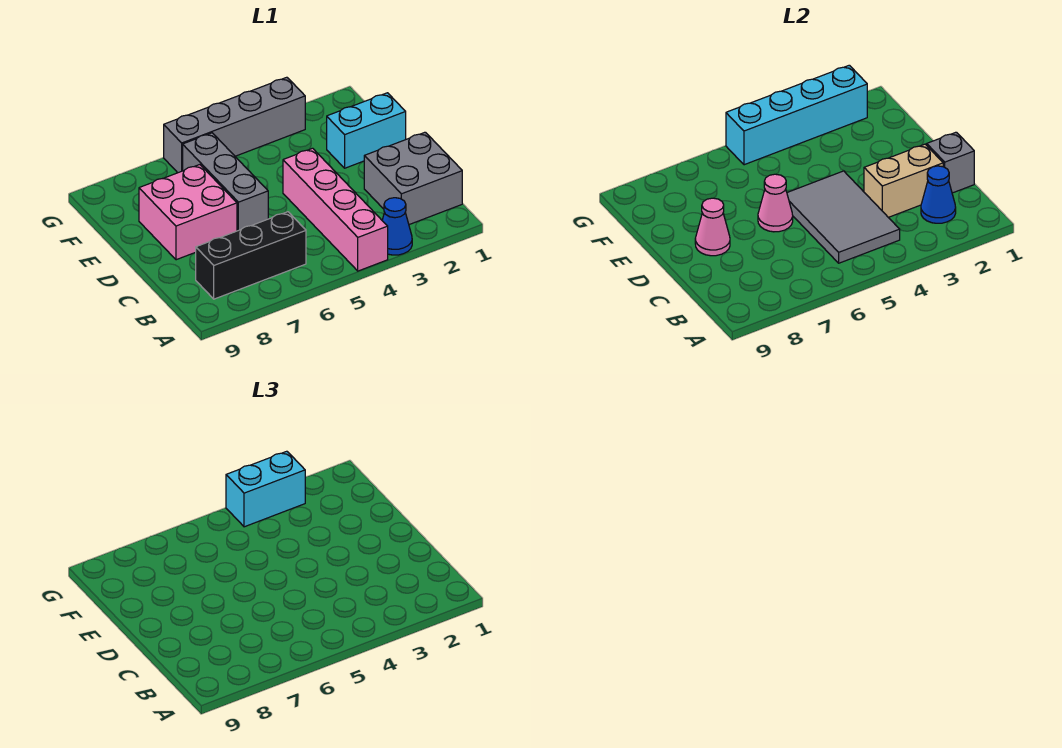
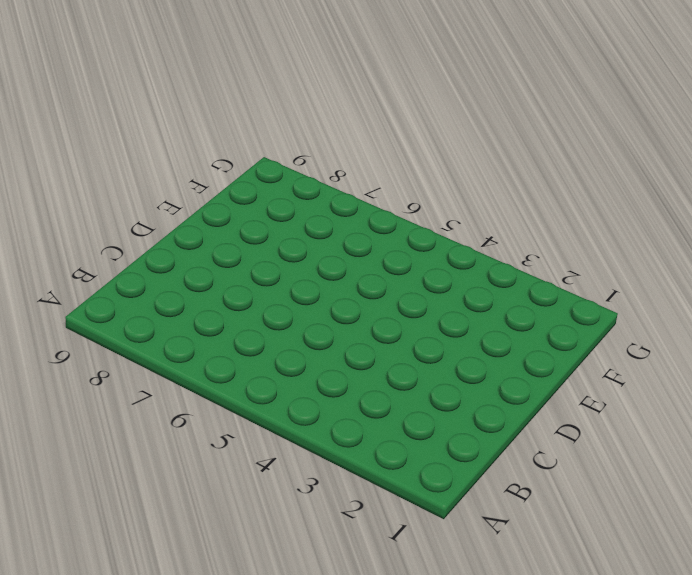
none -> blue cone A3 level 1
none -> pink brick A4:D4 level 1
none -> grey brick B1:C2 level 1

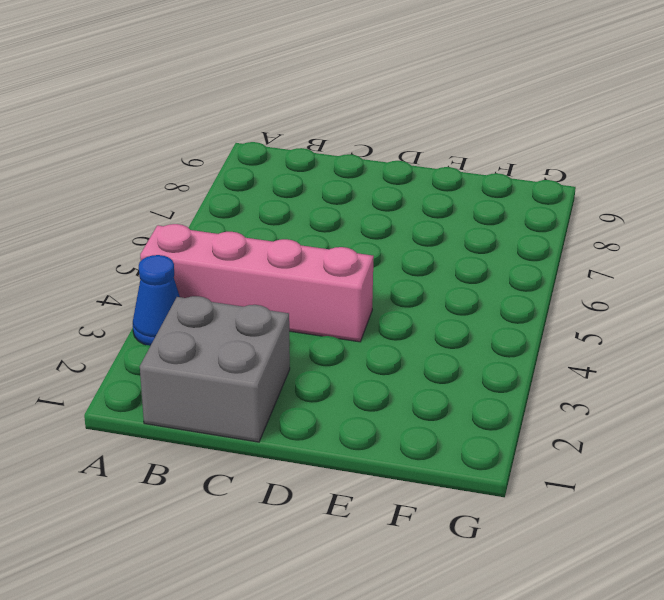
none -> black brick B6:B8 level 1
none -> grey brick D6:F6 level 1
none -> pink brick D7:E8 level 1

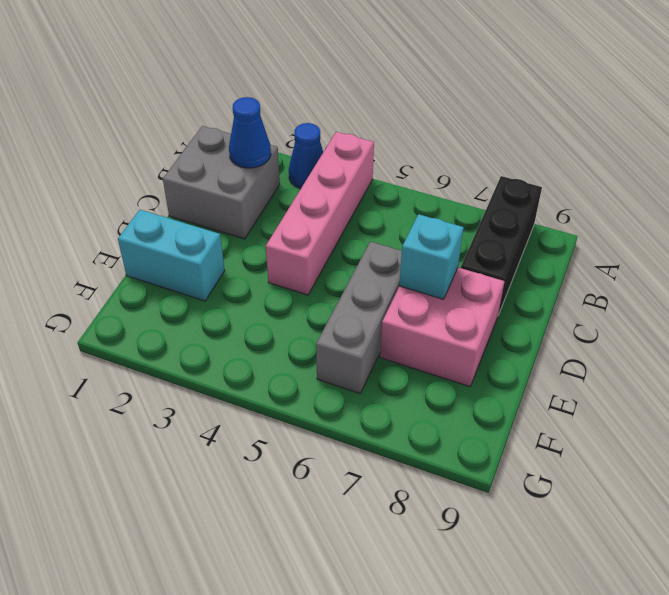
black brick A8:C8 level 1 -> black brick B6:B8 level 1
cyan brick D7 level 2 -> none
none -> grey brick G3:G6 level 1
none -> grey tile B4:D5 level 2
none -> grey brick C1 level 2

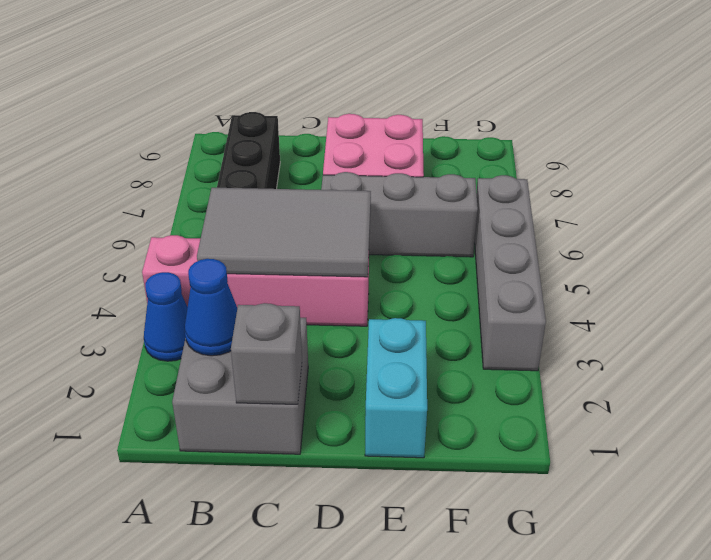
none -> tan brick C2:C3 level 2
none -> pink cone D6 level 2
none -> pink cone D8 level 2

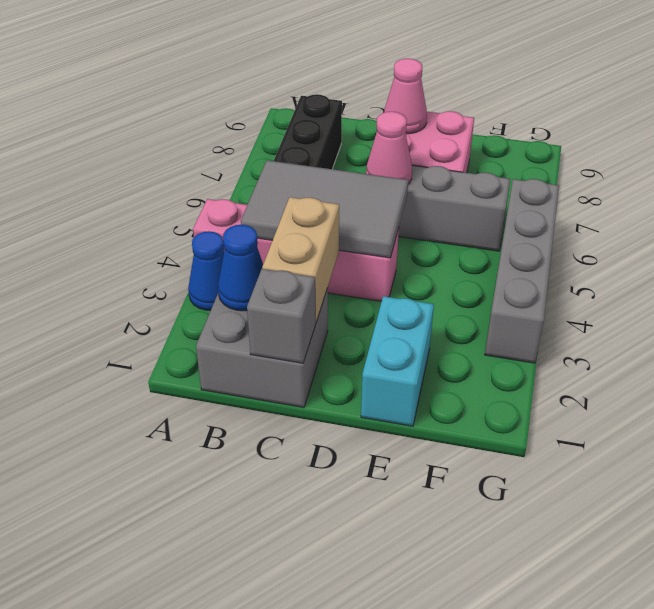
none -> cyan brick G2:G5 level 2
none -> cyan brick G3:G4 level 3

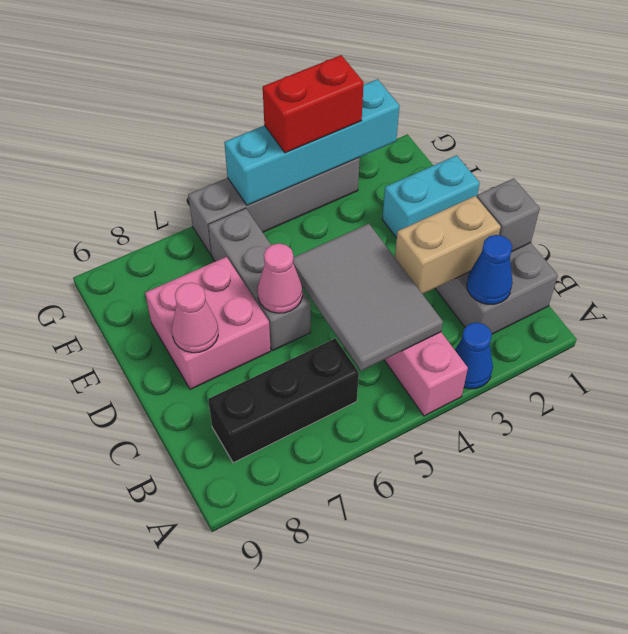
red brick G3:G4 level 3 -> cyan brick G3:G4 level 3

